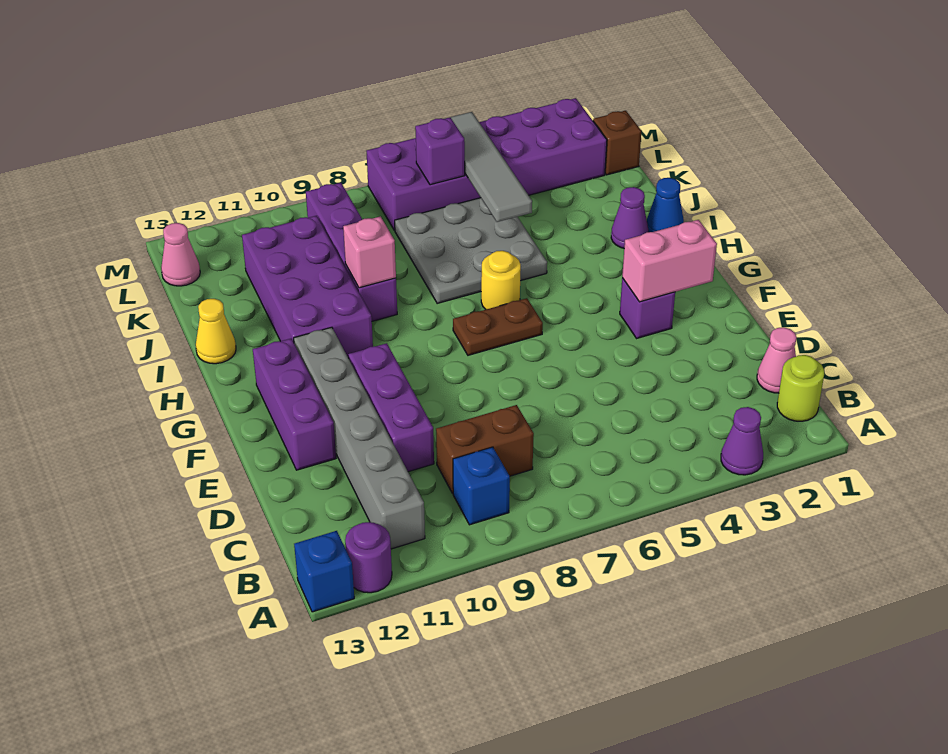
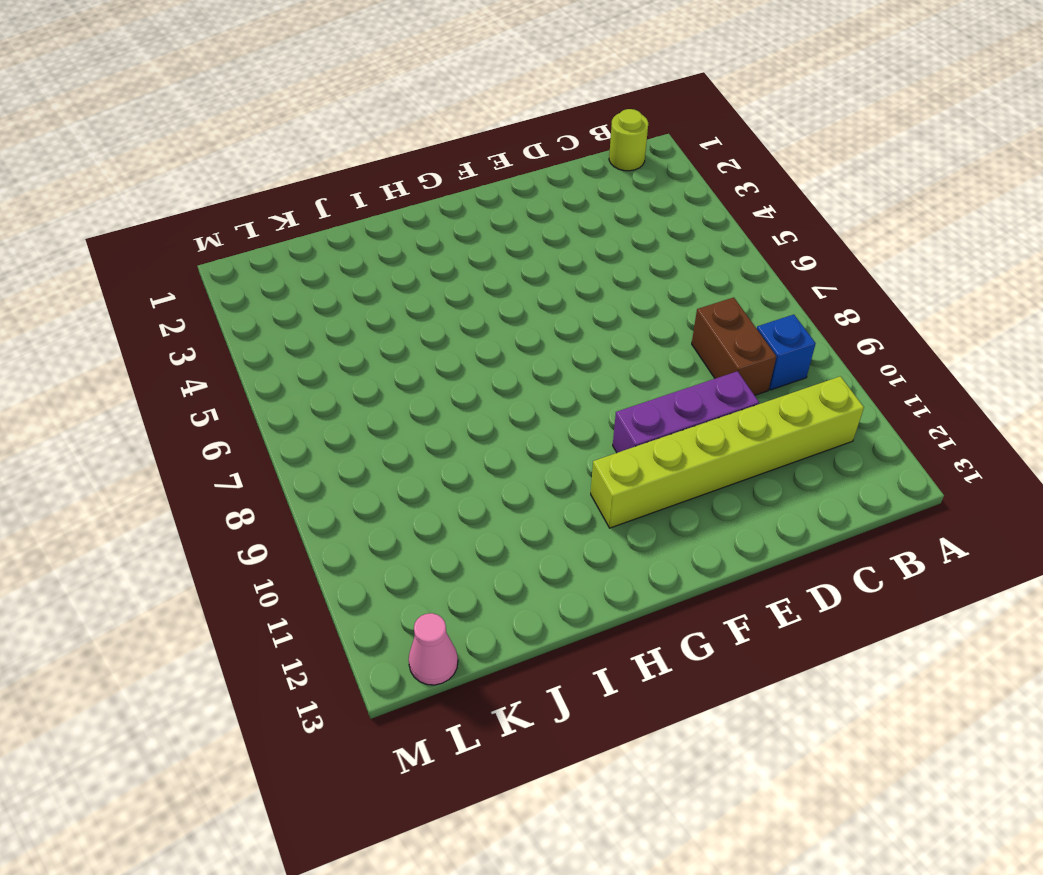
lime brick B11:G11 level 1 -> grey brick B11:G11 level 1
none -> purple cone A3 level 1
none -> purple round brick A12 level 1
none -> blue brick A13 level 1

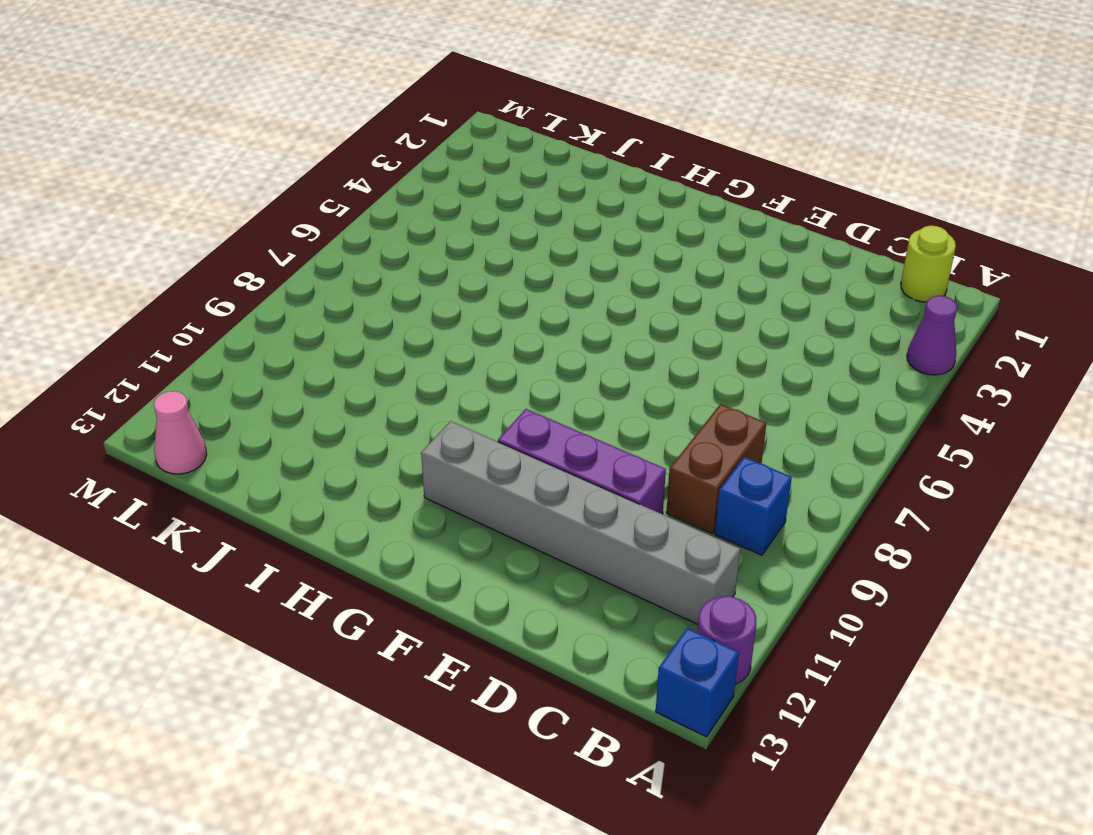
none -> pink cone C1 level 1
none -> purple brick E12:G12 level 1
none -> purple brick F3 level 1

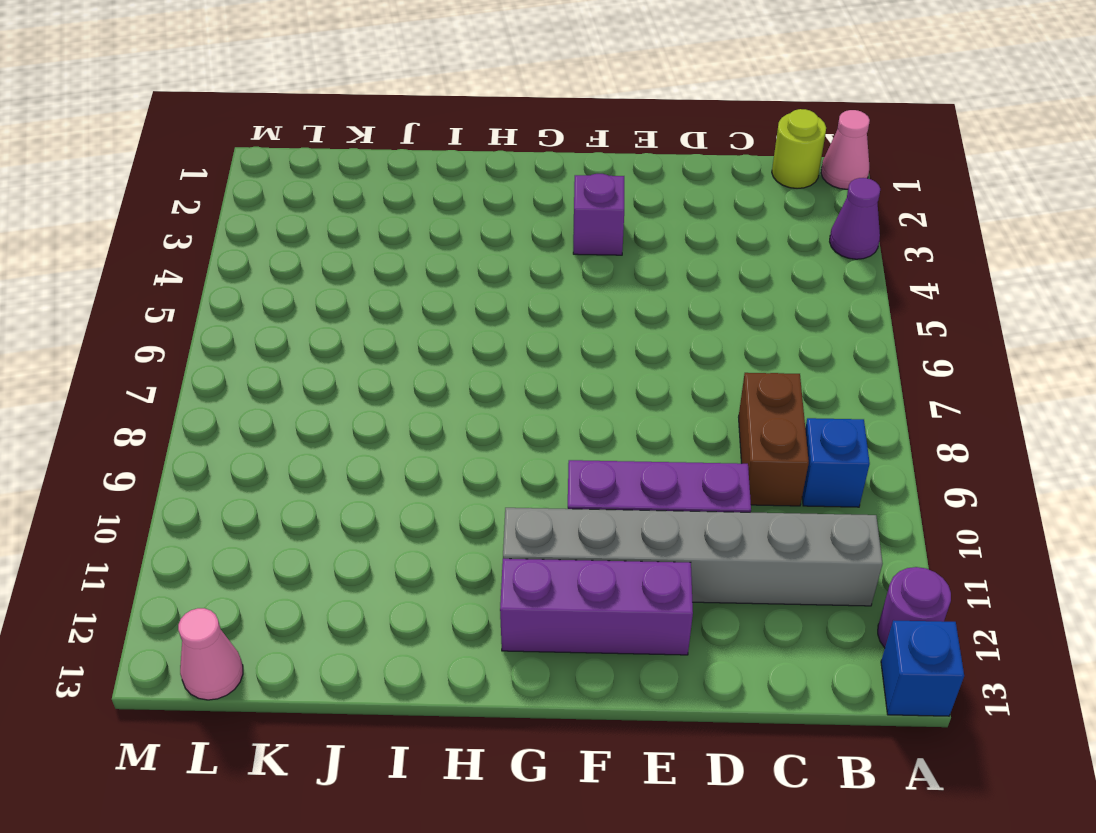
pink cone A1 level 1 -> pink cone C1 level 1
none -> brown plate G6:G7 level 1
none -> yellow round brick H6 level 1
none -> purple brick H10:K11 level 1

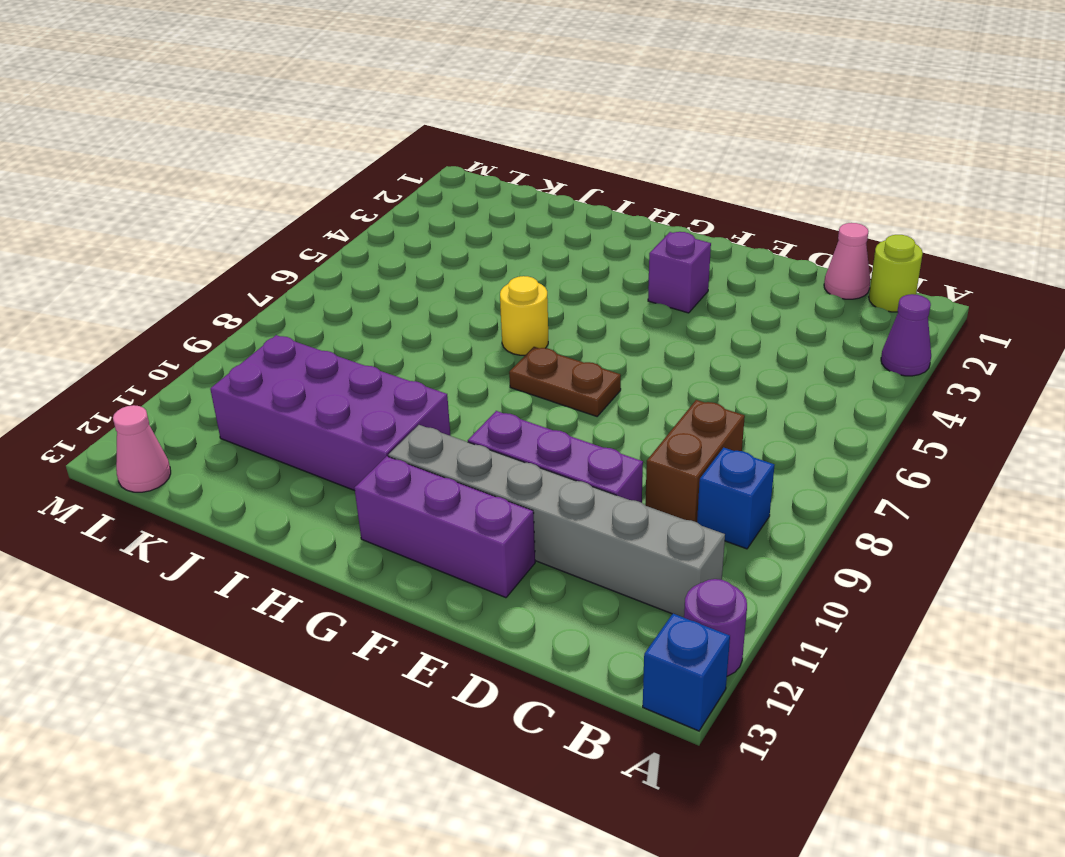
brown plate F7:G7 level 1 -> brown plate G6:G7 level 1
none -> blue cone I1 level 1
none -> purple cone I2 level 1
none -> grey plate I5:K7 level 1

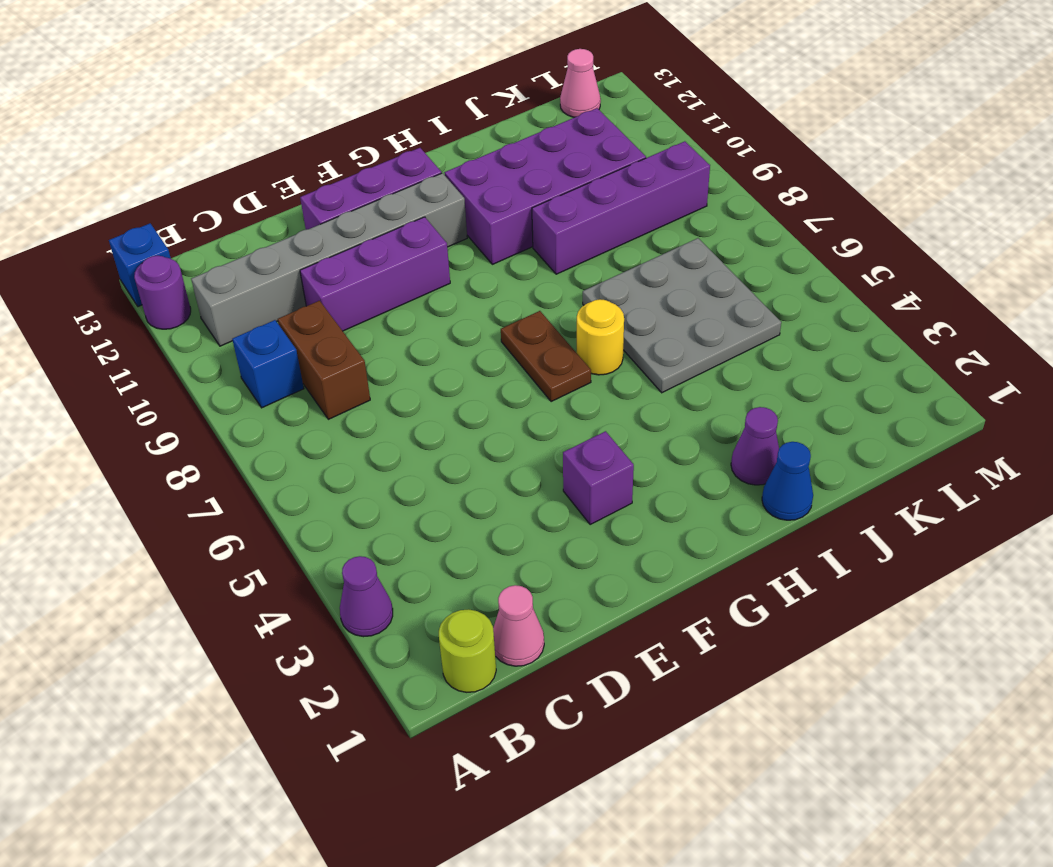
none -> yellow cone I13 level 1
none -> brown brick L1 level 1
none -> purple brick L2:M7 level 1

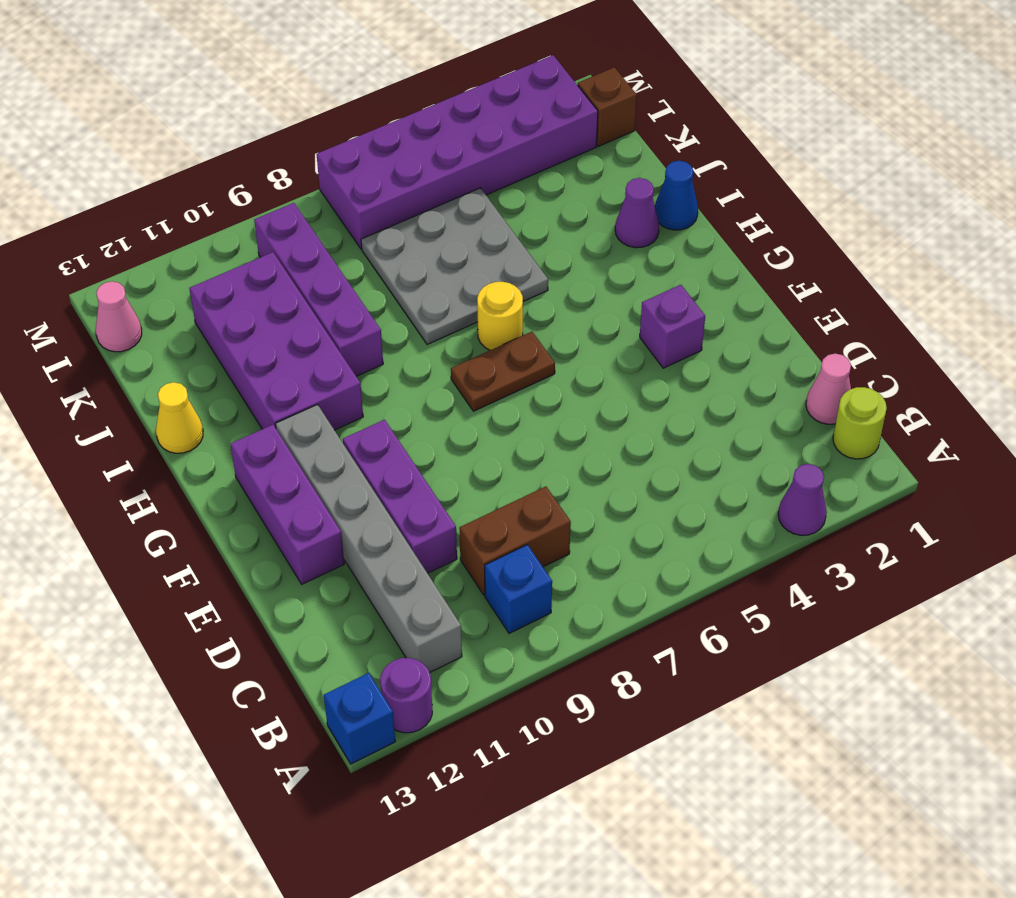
none -> pink brick F2:F3 level 2
none -> pink brick I9 level 2
none -> grey tile J5:M5 level 2

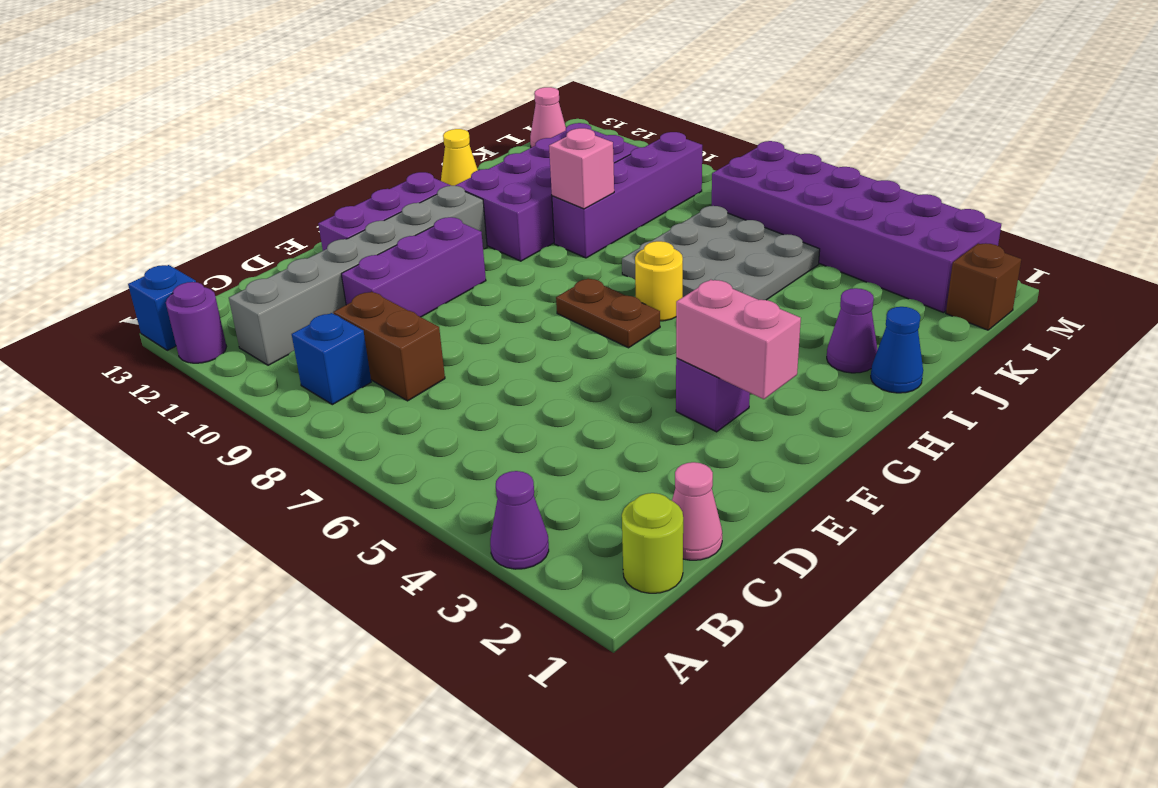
none -> grey tile J5:M5 level 2
none -> purple brick L6 level 2

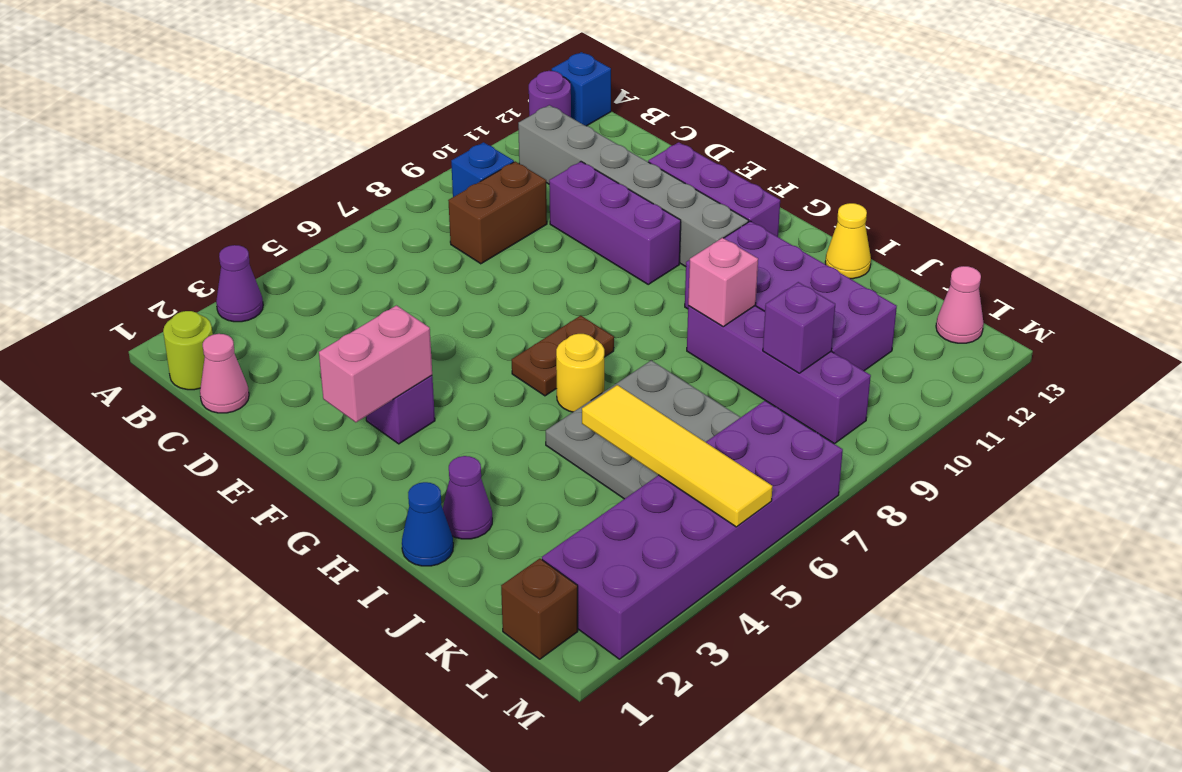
yellow tile J5:M5 level 2 -> grey tile J5:M5 level 2
purple brick K9 level 2 -> purple brick L6 level 2

